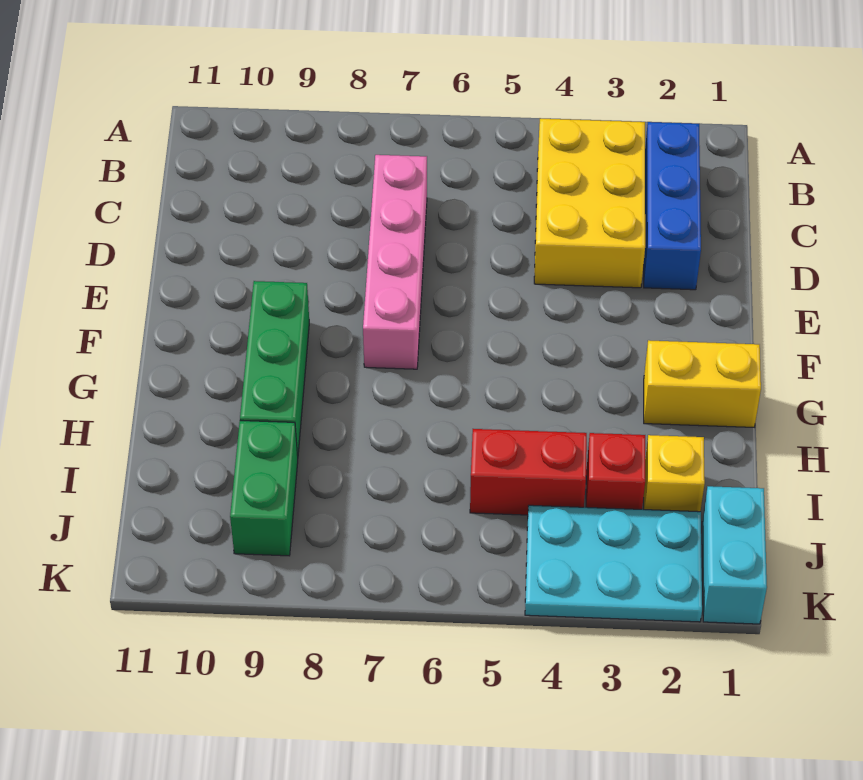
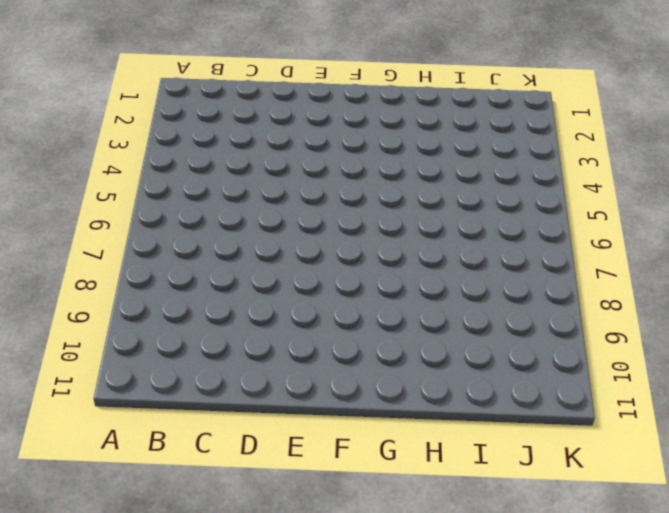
none -> blue brick B2:D2 level 1
none -> yellow brick B3:D4 level 1

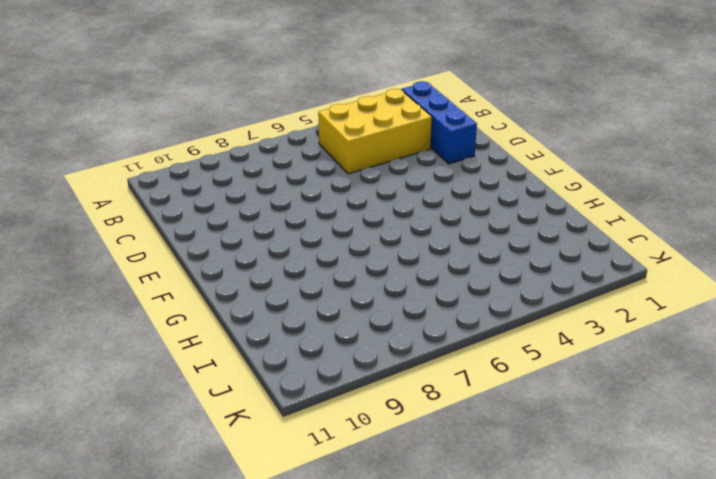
yellow brick B3:C5 level 1 -> yellow brick B3:D4 level 1
none -> pink brick C7:F7 level 1
none -> green brick F9:H9 level 1

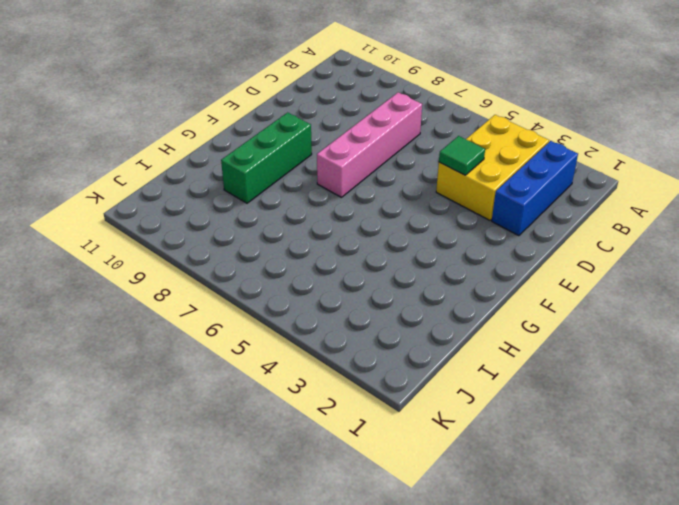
green tile D4 level 2 -> none
none -> yellow brick G1:G2 level 1
none -> yellow brick I2 level 1

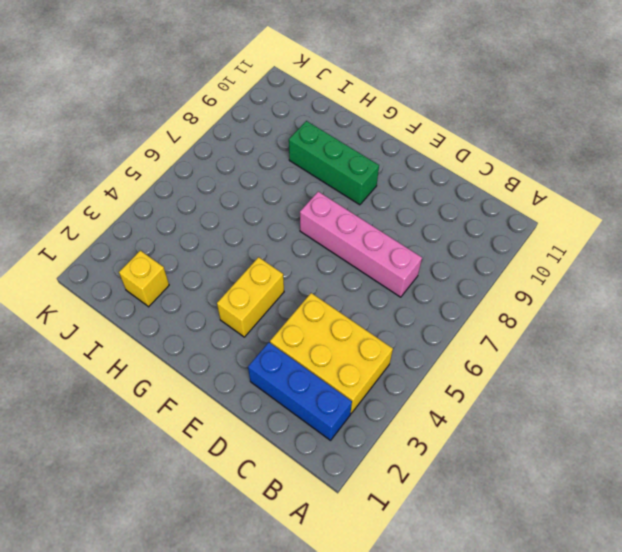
yellow brick F3:F4 level 1 -> yellow brick G1:G2 level 1
none -> red brick I3 level 1
none -> red brick I4:I5 level 1

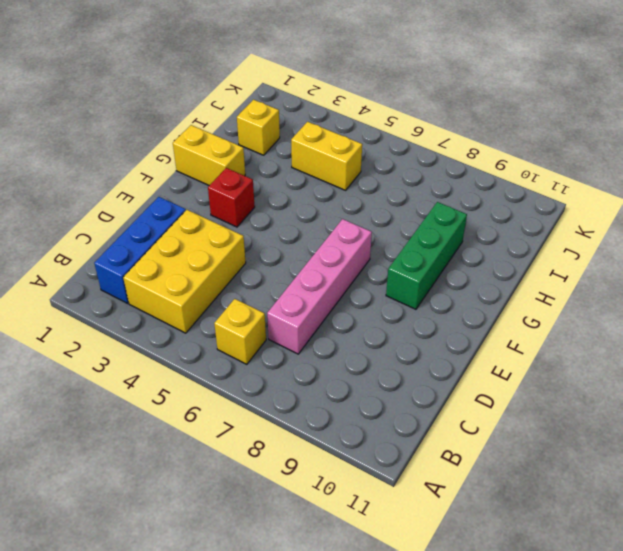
yellow brick B6 level 1 -> none
red brick F3 level 1 -> red brick I3 level 1
yellow brick I4:I5 level 1 -> red brick I4:I5 level 1
none -> green brick I9:J9 level 1
none -> cyan brick J1:K1 level 1

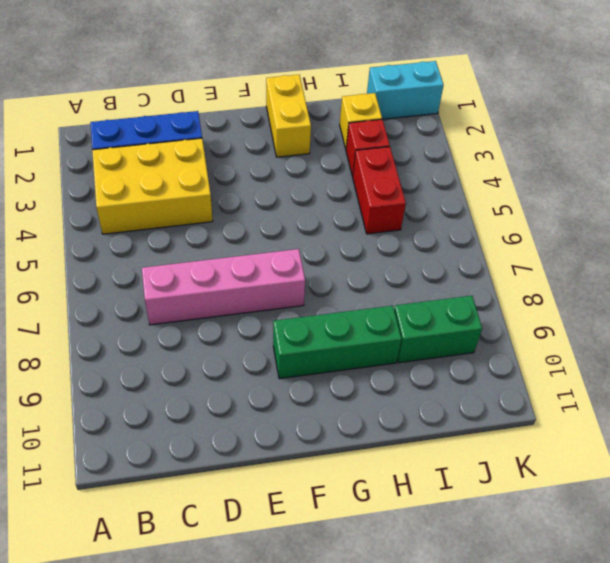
none -> cyan plate J2:K4 level 1

